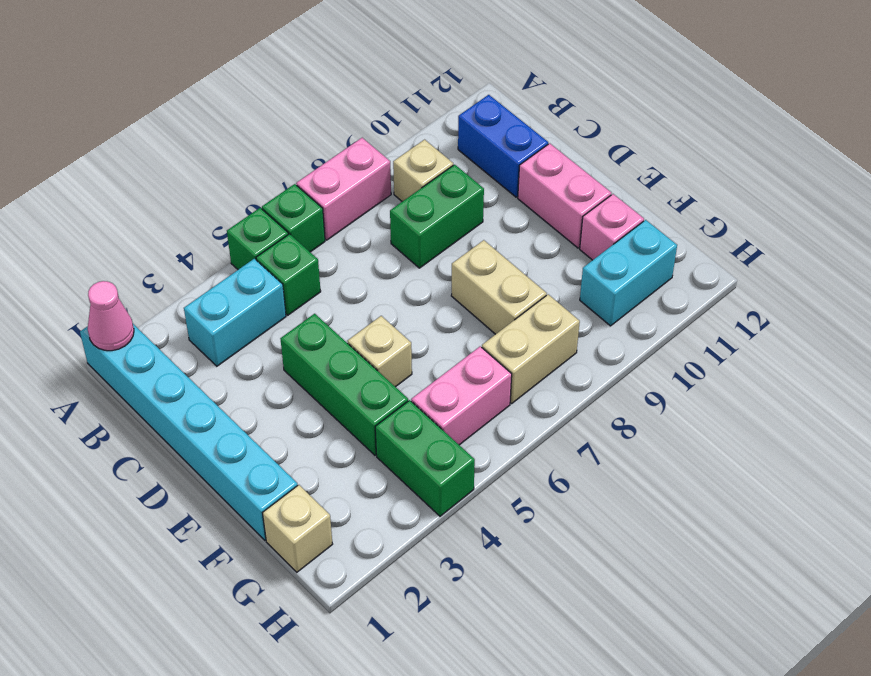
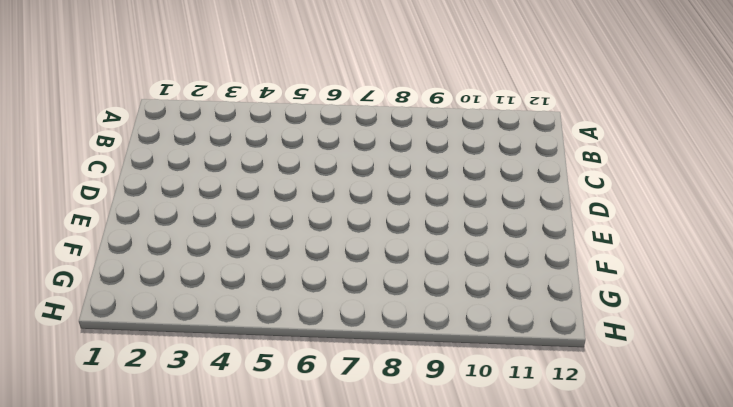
none -> cyan brick A1:F1 level 1
none -> green brick A5 level 1
none -> green brick A6 level 1

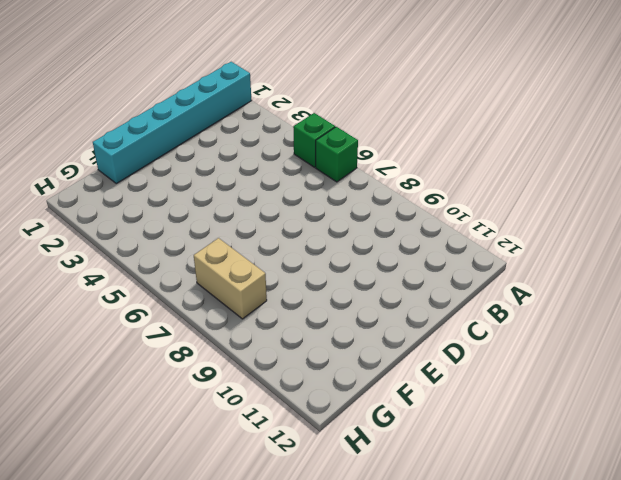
none -> pink brick A7:A8 level 1
none -> cyan brick B3:B4 level 1
none -> green brick B5 level 1

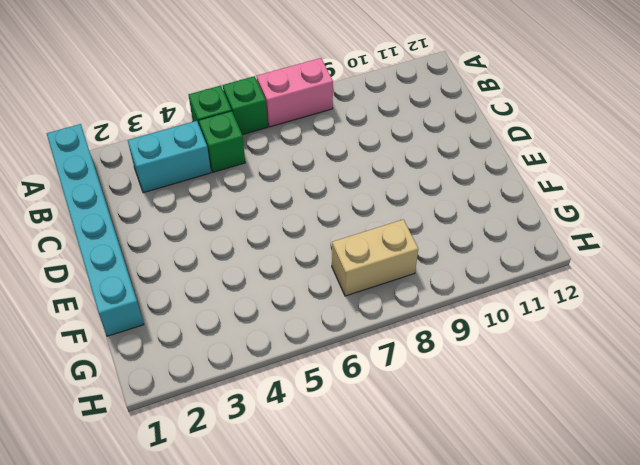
none -> tan brick B9 level 1
none -> blue brick B11:C11 level 1
none -> green brick C8:C9 level 1

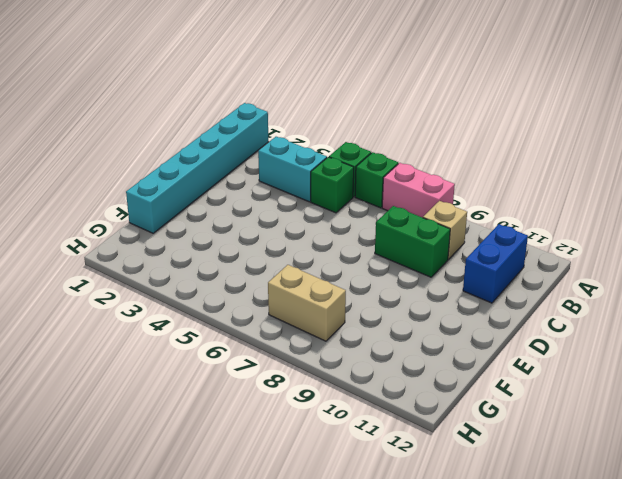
none -> green brick D4:F4 level 1
none -> pink brick D11:E11 level 1
none -> tan brick E5 level 1

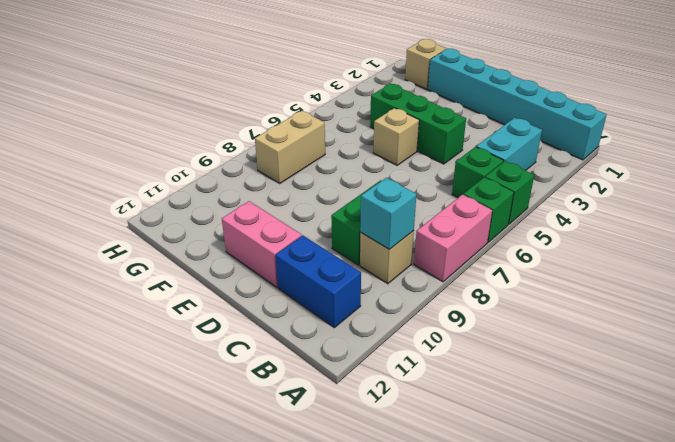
cyan brick B9 level 2 -> none
none -> tan brick E8:F8 level 1
none -> pink brick F11 level 1
none -> green brick G4:H4 level 1

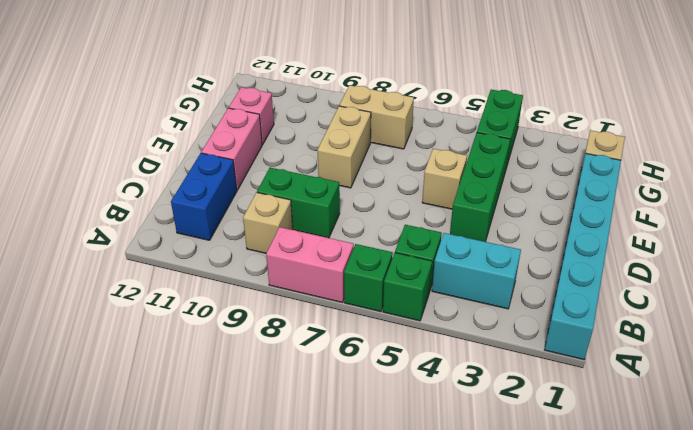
none -> pink brick G5:G6 level 1
none -> cyan brick G10:G11 level 1
none -> pink cone A1 level 2

